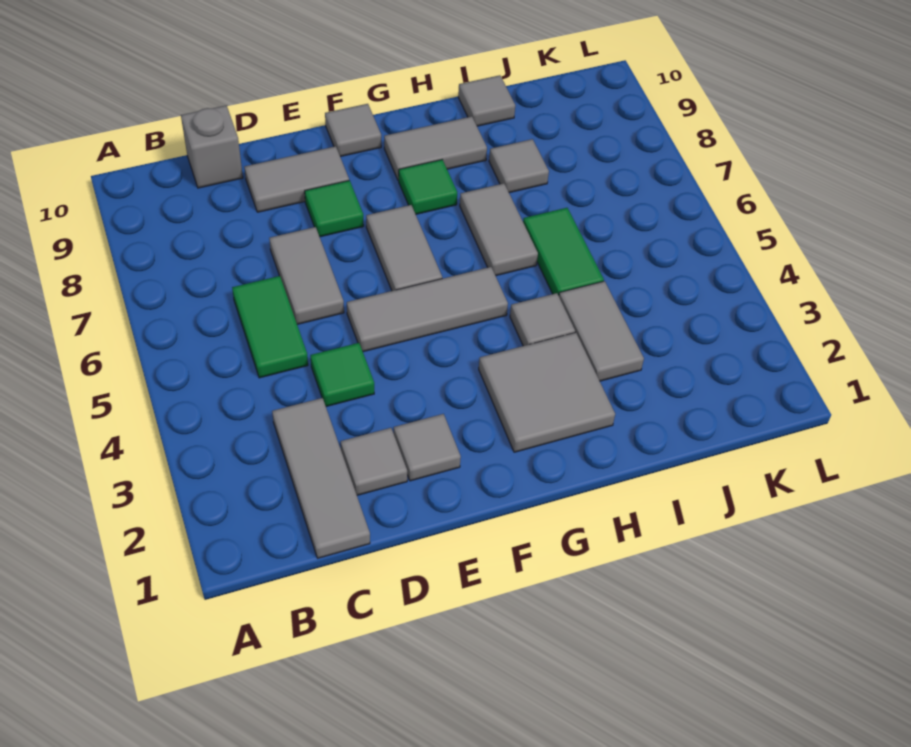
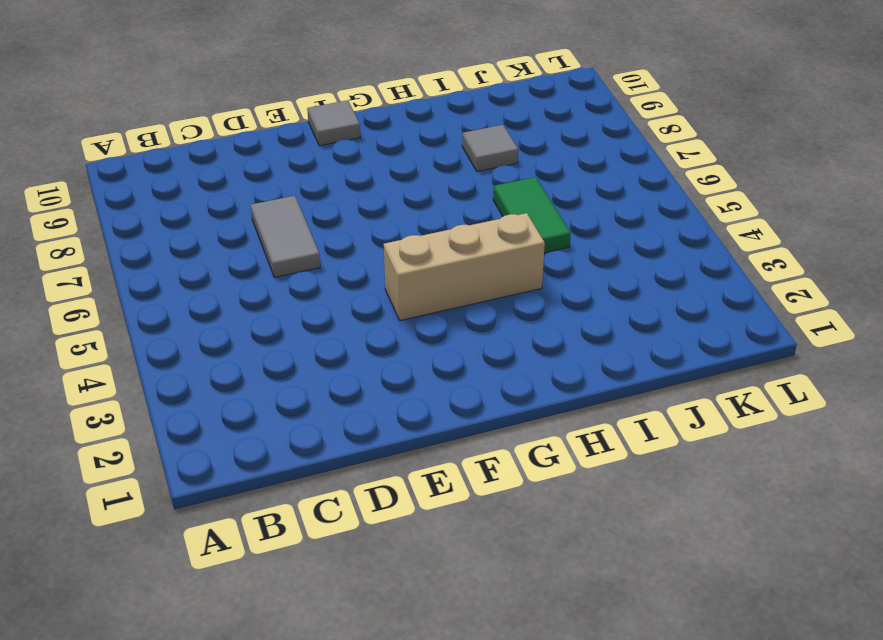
tan brick F4:H4 level 1 -> grey tile H4 level 1
none -> grey tile C1:C3 level 1
none -> green tile C5:C6 level 1
none -> grey brick C10 level 1

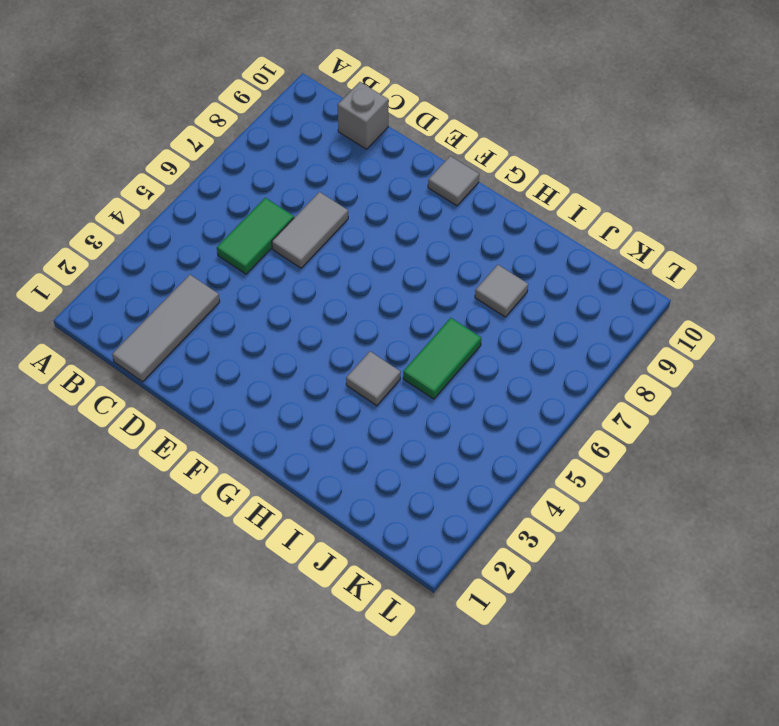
none -> grey tile D2 level 1
none -> green tile D4 level 1
none -> grey tile D9:E9 level 1

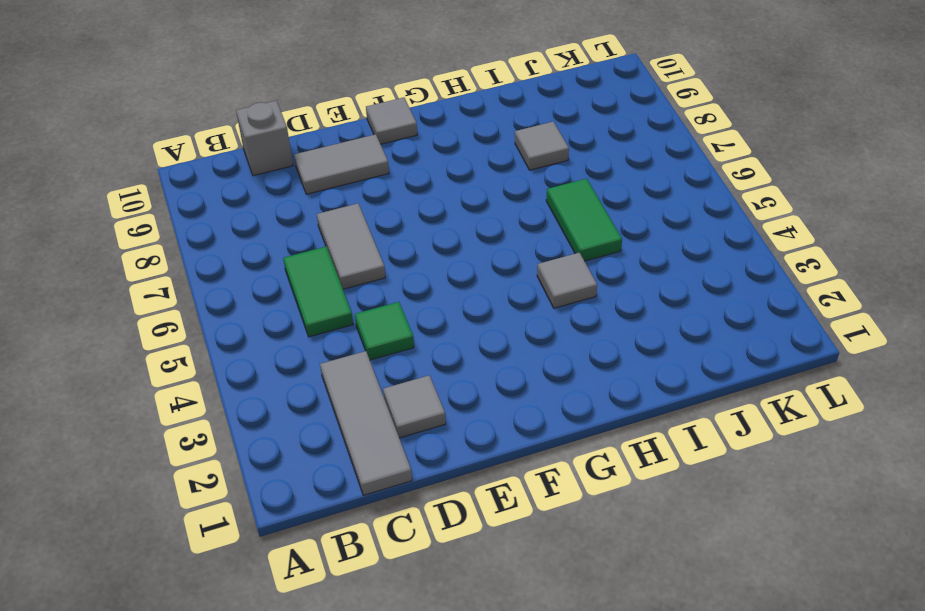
none -> grey tile E2 level 1
none -> grey tile E5:G5 level 1
none -> green tile E8 level 1

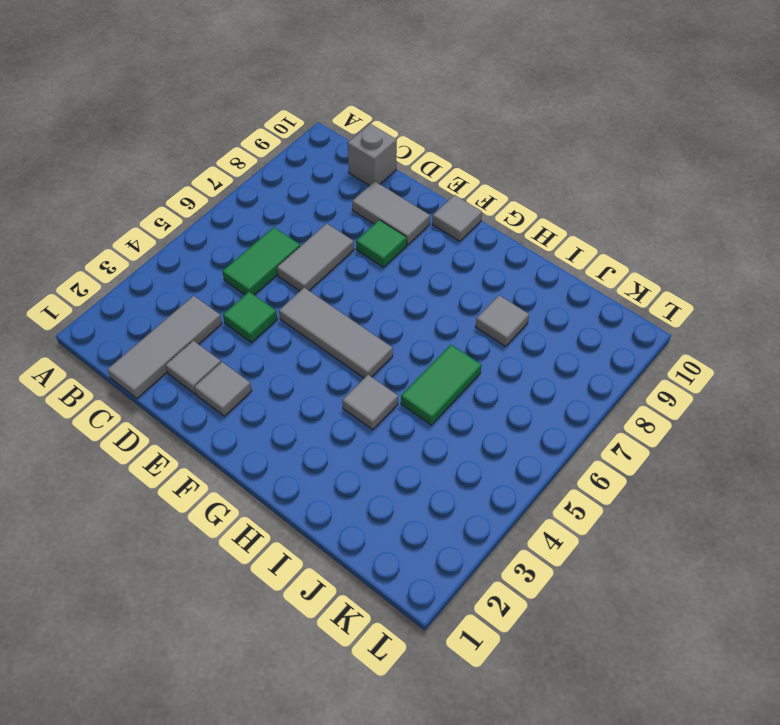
none -> grey tile F6:F7 level 1
none -> grey tile G2:H3 level 1
none -> green tile G8 level 1

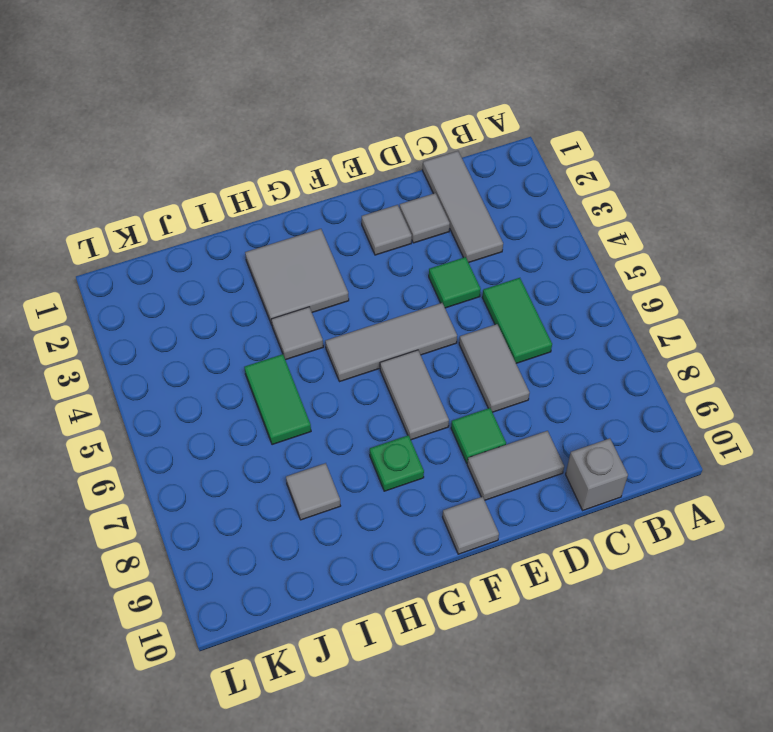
green plate G8 level 1 -> green tile G8 level 1
none -> grey tile G9:H9 level 1
none -> grey tile H6:H7 level 1
none -> grey tile I3:I4 level 1

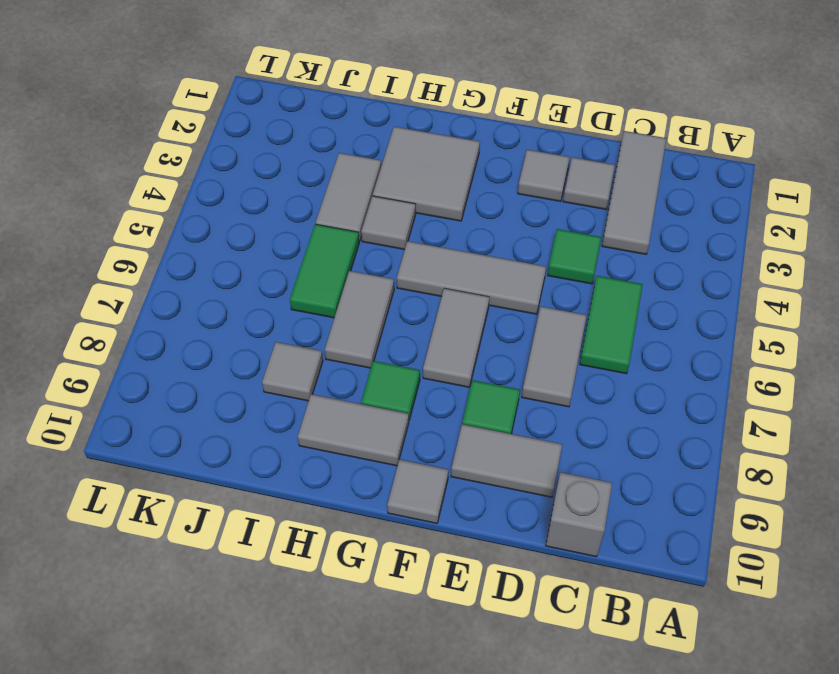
none -> grey tile I10 level 1

